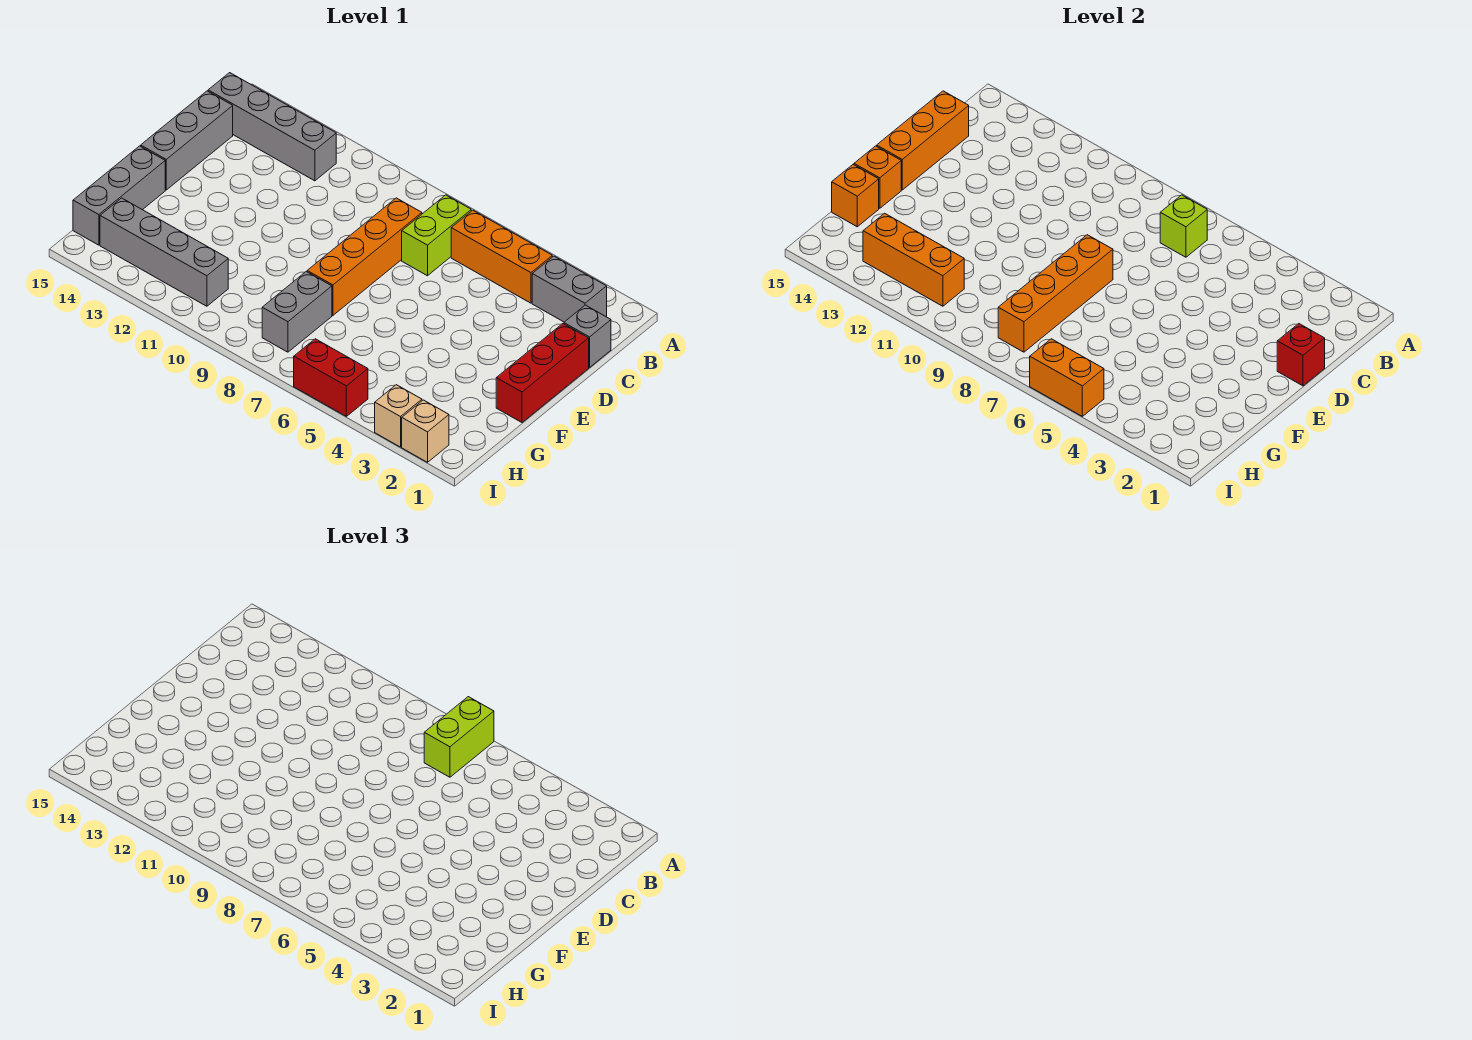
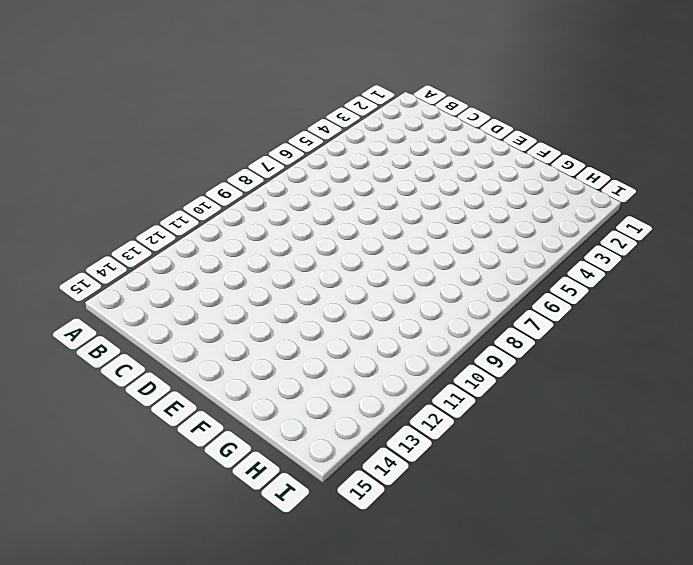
none -> grey brick B2:B3 level 1
none -> orange brick B4:B6 level 1
none -> lime brick B7:C7 level 1

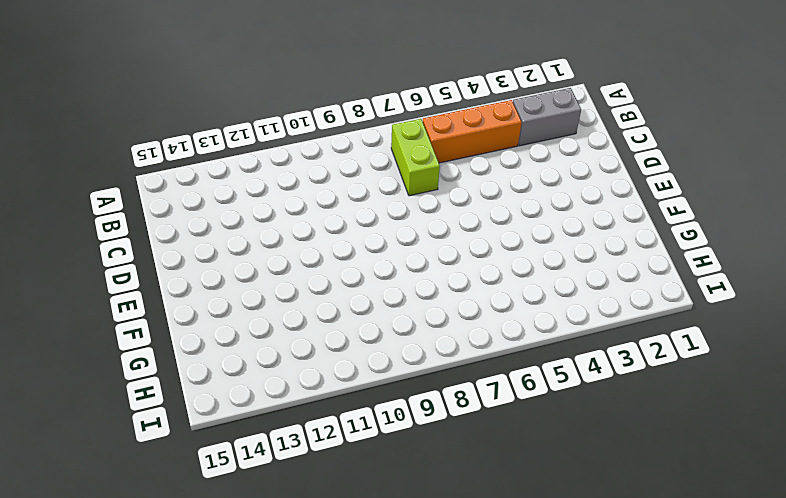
none -> grey brick B12:B15 level 1
none -> grey brick C1 level 1
none -> orange brick C8:F8 level 1

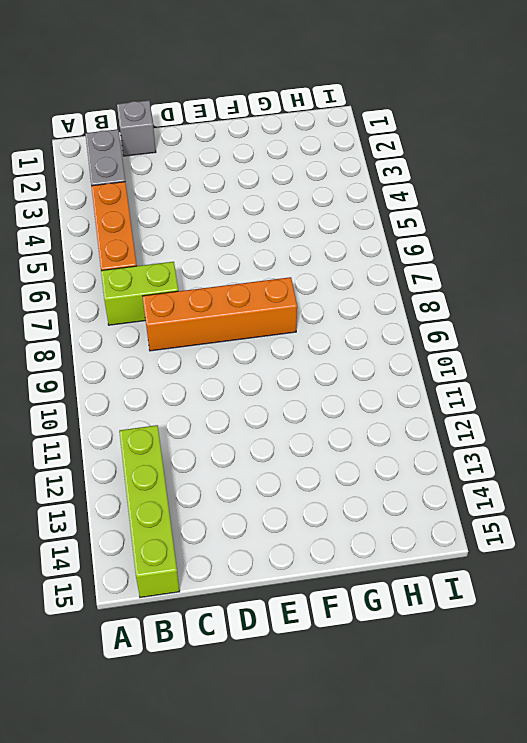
lime brick B12:B15 level 1 -> grey brick B12:B15 level 1
none -> grey brick C15:E15 level 1
none -> red brick D1:F1 level 1
none -> grey brick F15:H15 level 1

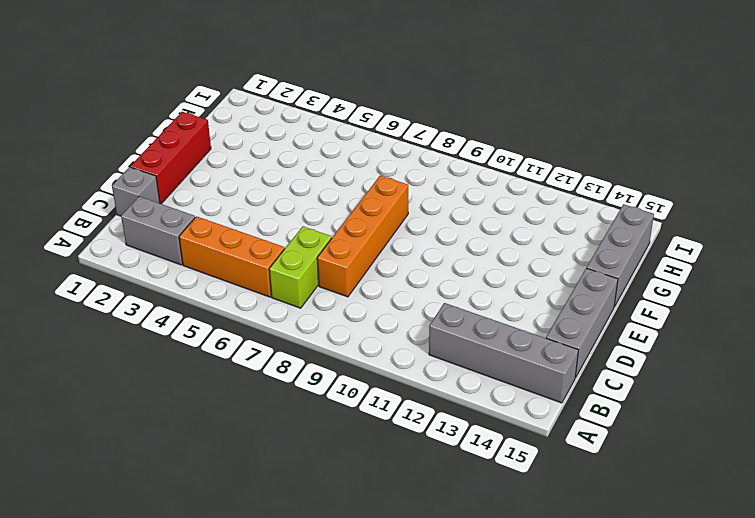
none -> grey brick G8:H8 level 1
none -> grey brick H11:H14 level 1
none -> tan brick I2 level 1

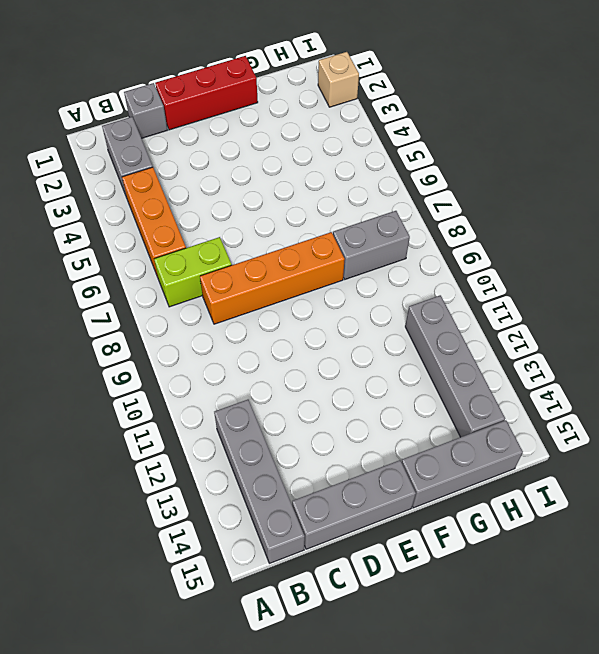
none -> tan brick I3 level 1
none -> red brick I5:I6 level 1
none -> lime brick B7 level 2

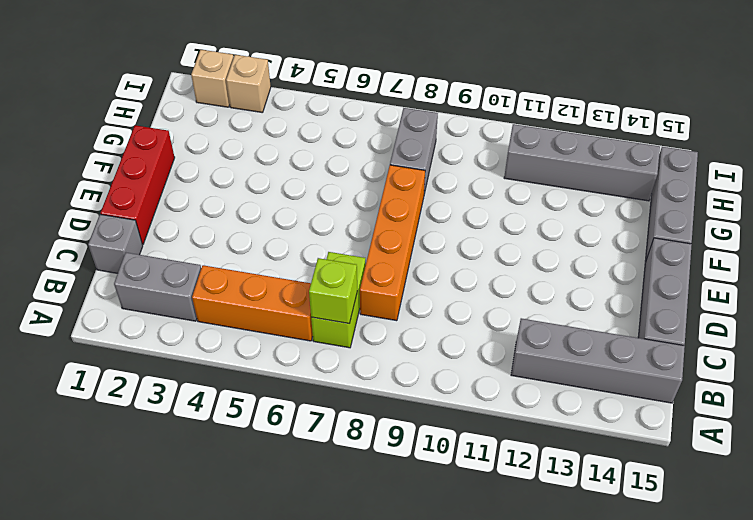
none -> red brick I5:I6 level 1
none -> orange brick C15:E15 level 2
none -> red brick D1 level 2

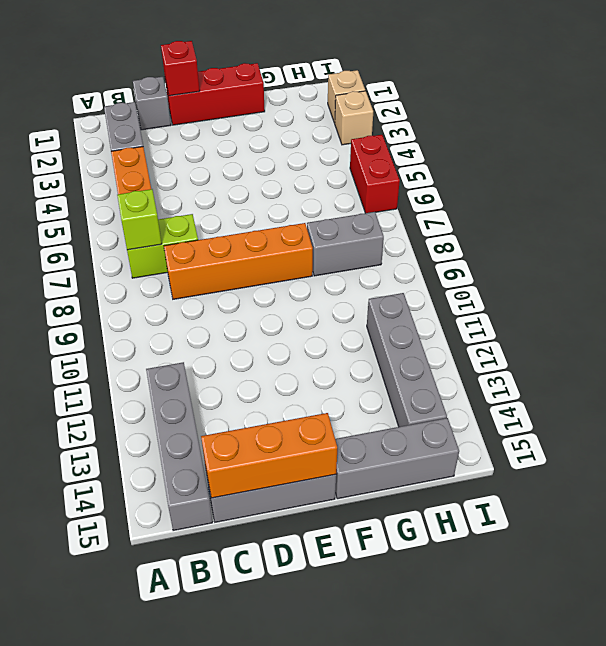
none -> orange brick E8:H8 level 2
none -> orange brick F15 level 2
none -> orange brick G15 level 2

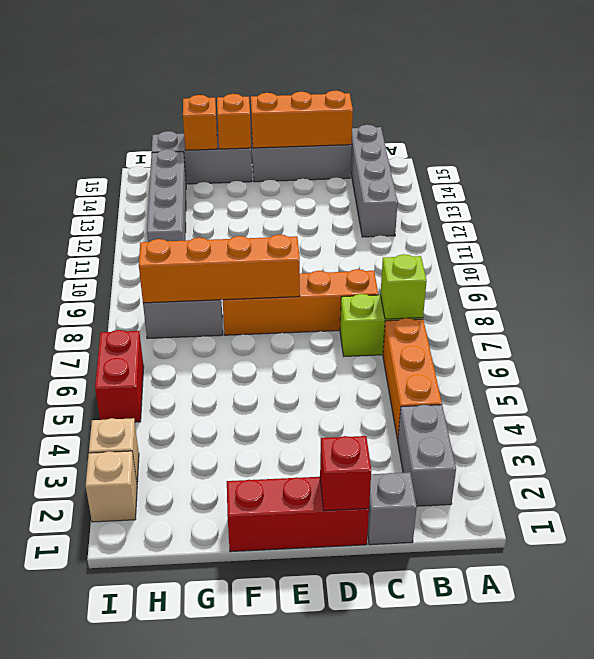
none -> orange brick H11:H13 level 2
none -> orange brick I5:I6 level 2
none -> lime brick A7:B7 level 3

